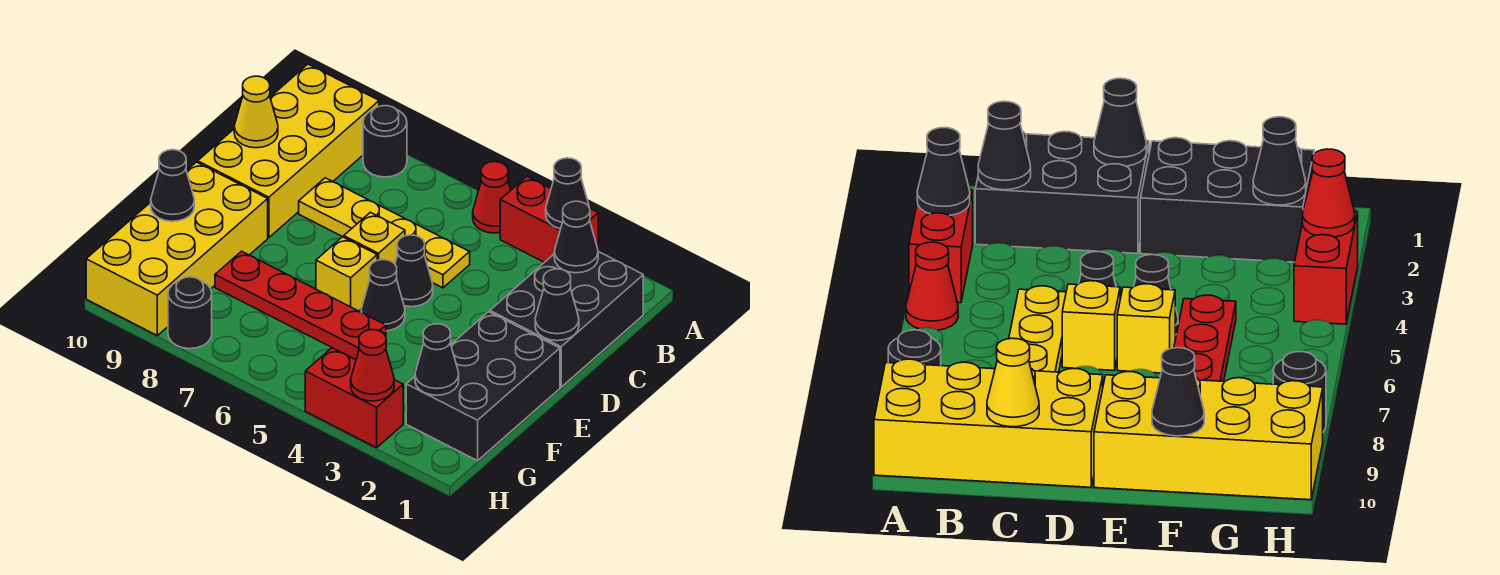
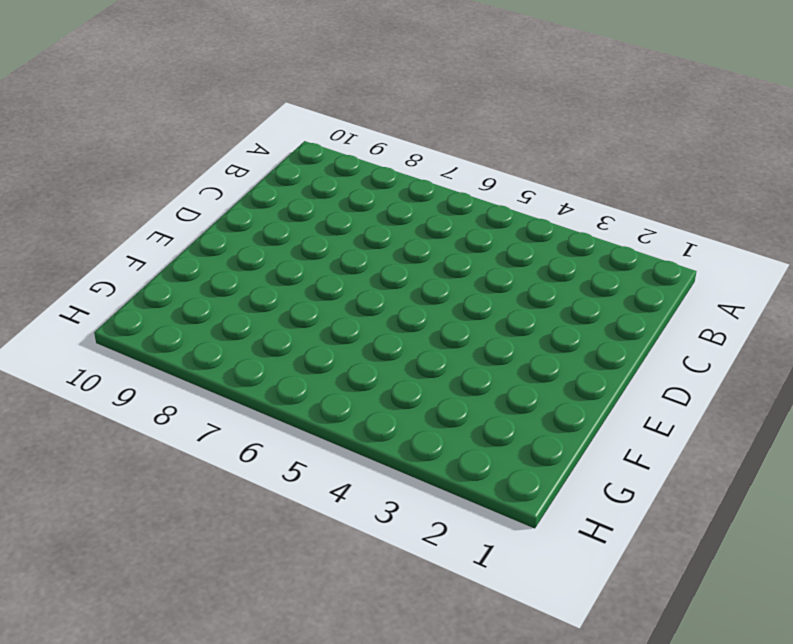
none -> red brick A3:A4 level 1
none -> red cone A5 level 1
none -> black round brick A8 level 1

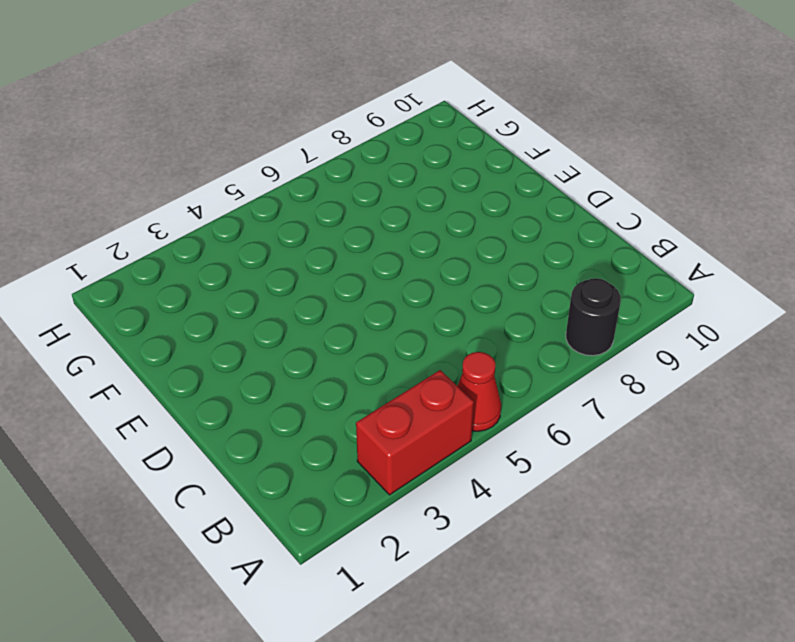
none -> yellow brick A9:D10 level 1
none -> black brick B1:D2 level 1
none -> yellow plate C5:C8 level 1

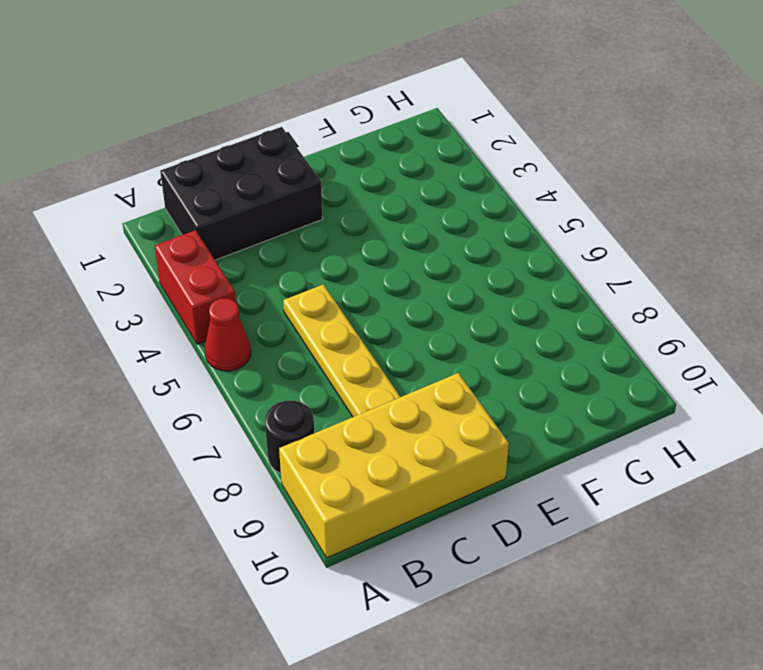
none -> black cone D5 level 1
none -> yellow brick D6 level 1
none -> black brick E1:G2 level 1

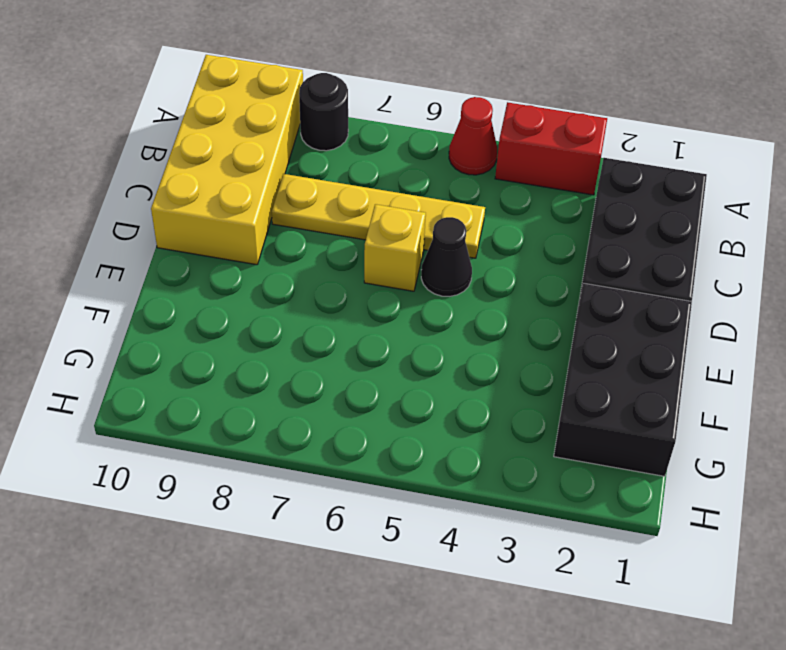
none -> black cone E5 level 1
none -> yellow brick E6 level 1
none -> yellow brick E9:H10 level 1

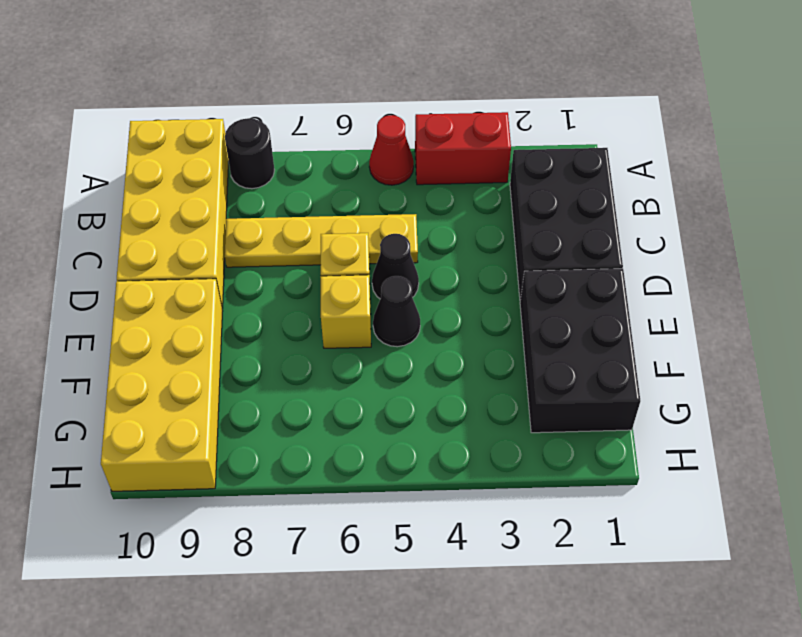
none -> red plate F5:F8 level 1
none -> red brick H3:H4 level 1
none -> black round brick H8 level 1

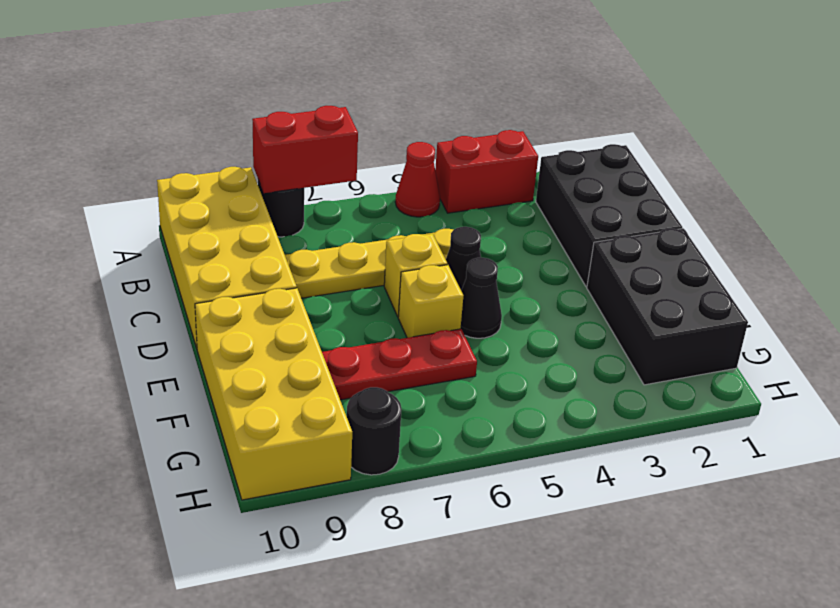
red brick A7:A8 level 2 -> red brick H3:H4 level 1
red plate F6:F8 level 1 -> red plate F5:F8 level 1
none -> black cone A3 level 2
none -> black cone B2 level 2
none -> yellow cone C10 level 2

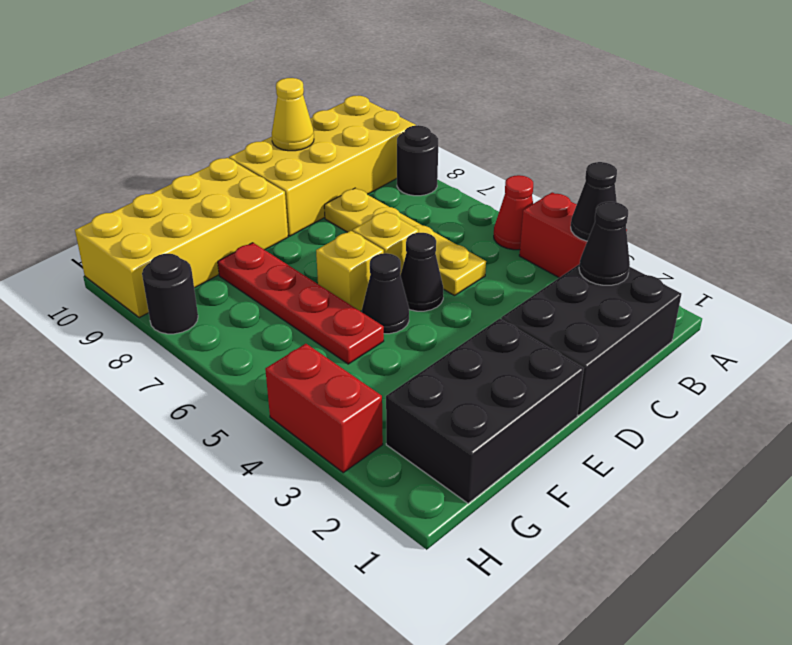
none -> black cone D1 level 2
none -> black cone F10 level 2
none -> black cone G2 level 2

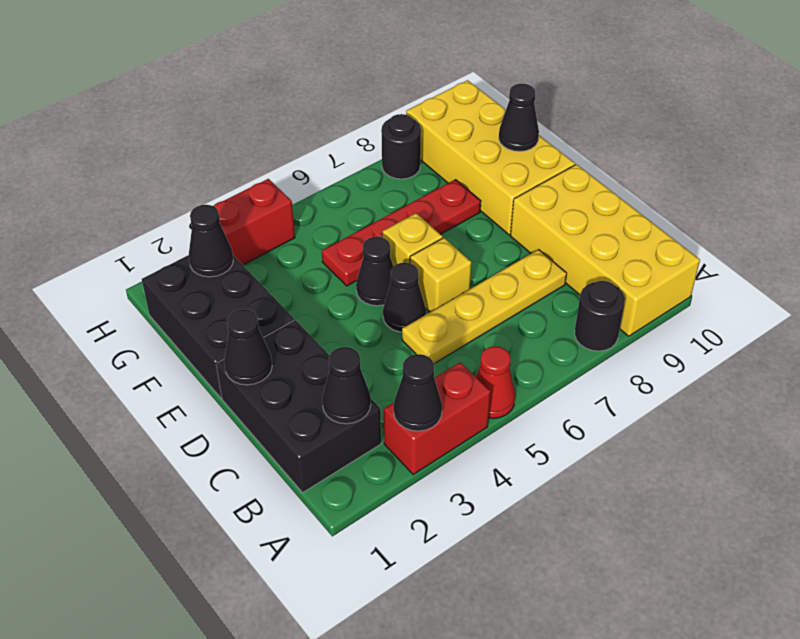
none -> yellow cone C10 level 2
none -> red cone H3 level 2

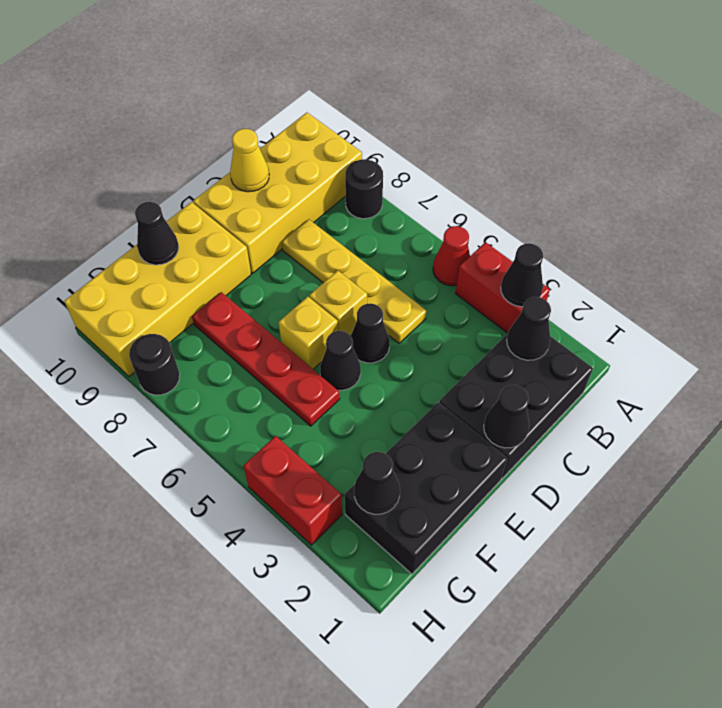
none -> red cone H3 level 2

